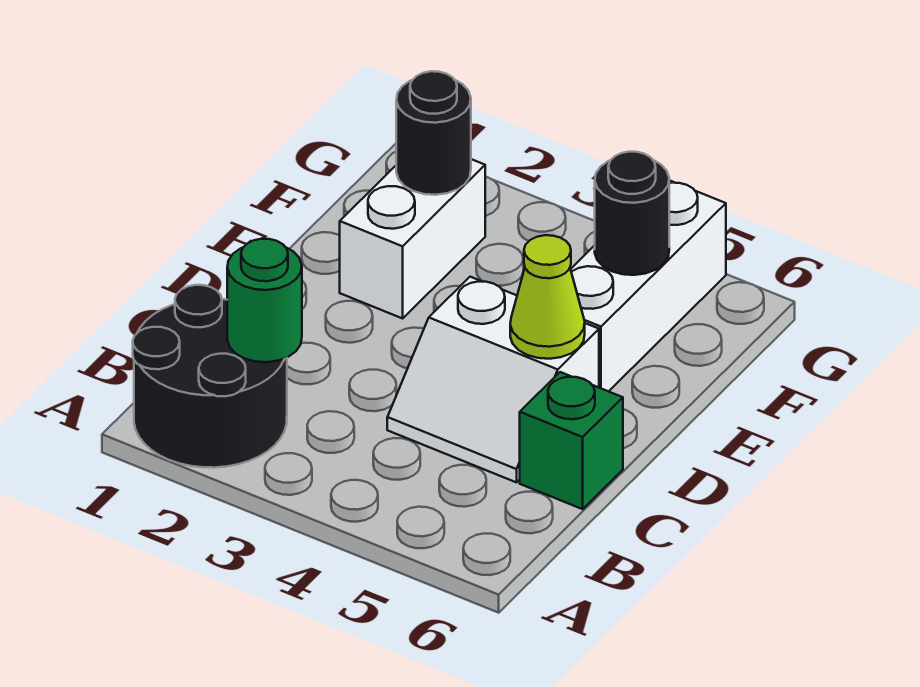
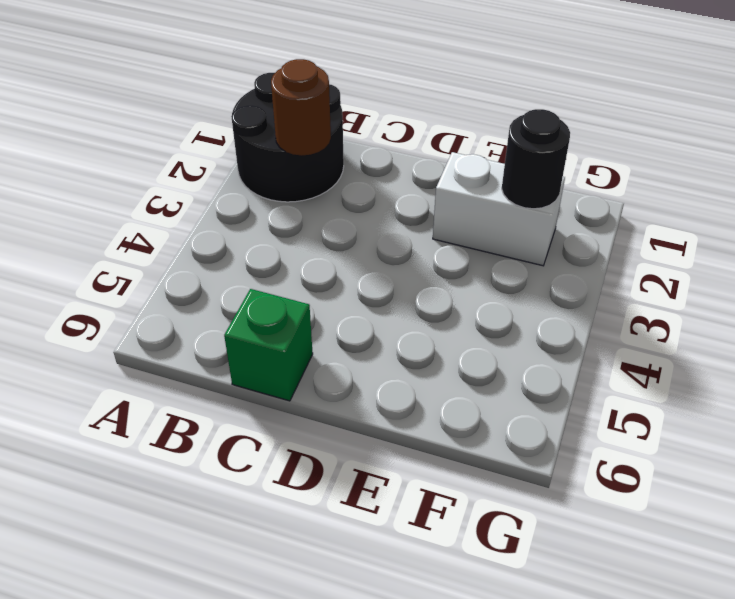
brown round brick B2 level 2 -> green round brick B2 level 2
none -> white slope C4:D5 level 1 top D
none -> white brick E5:G5 level 1

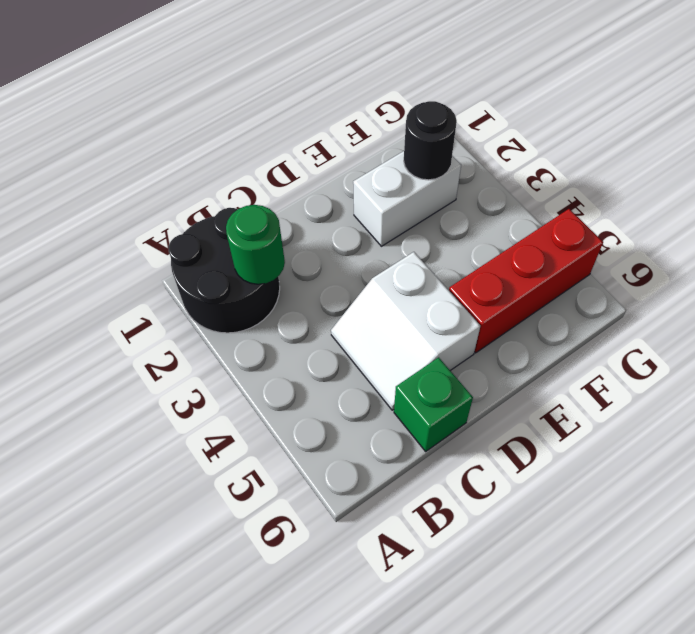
red brick E5:G5 level 1 -> white brick E5:G5 level 1
none -> lime cone D5 level 2
none -> black round brick F5 level 2

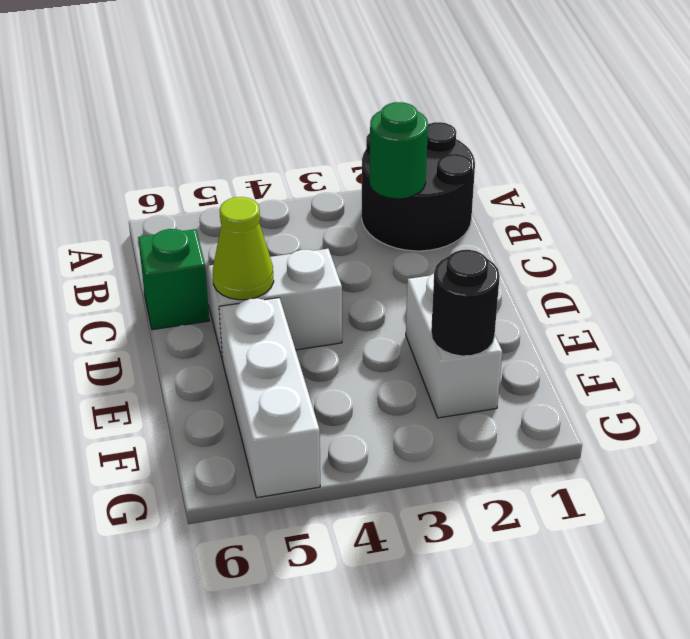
none -> black round brick F5 level 2

